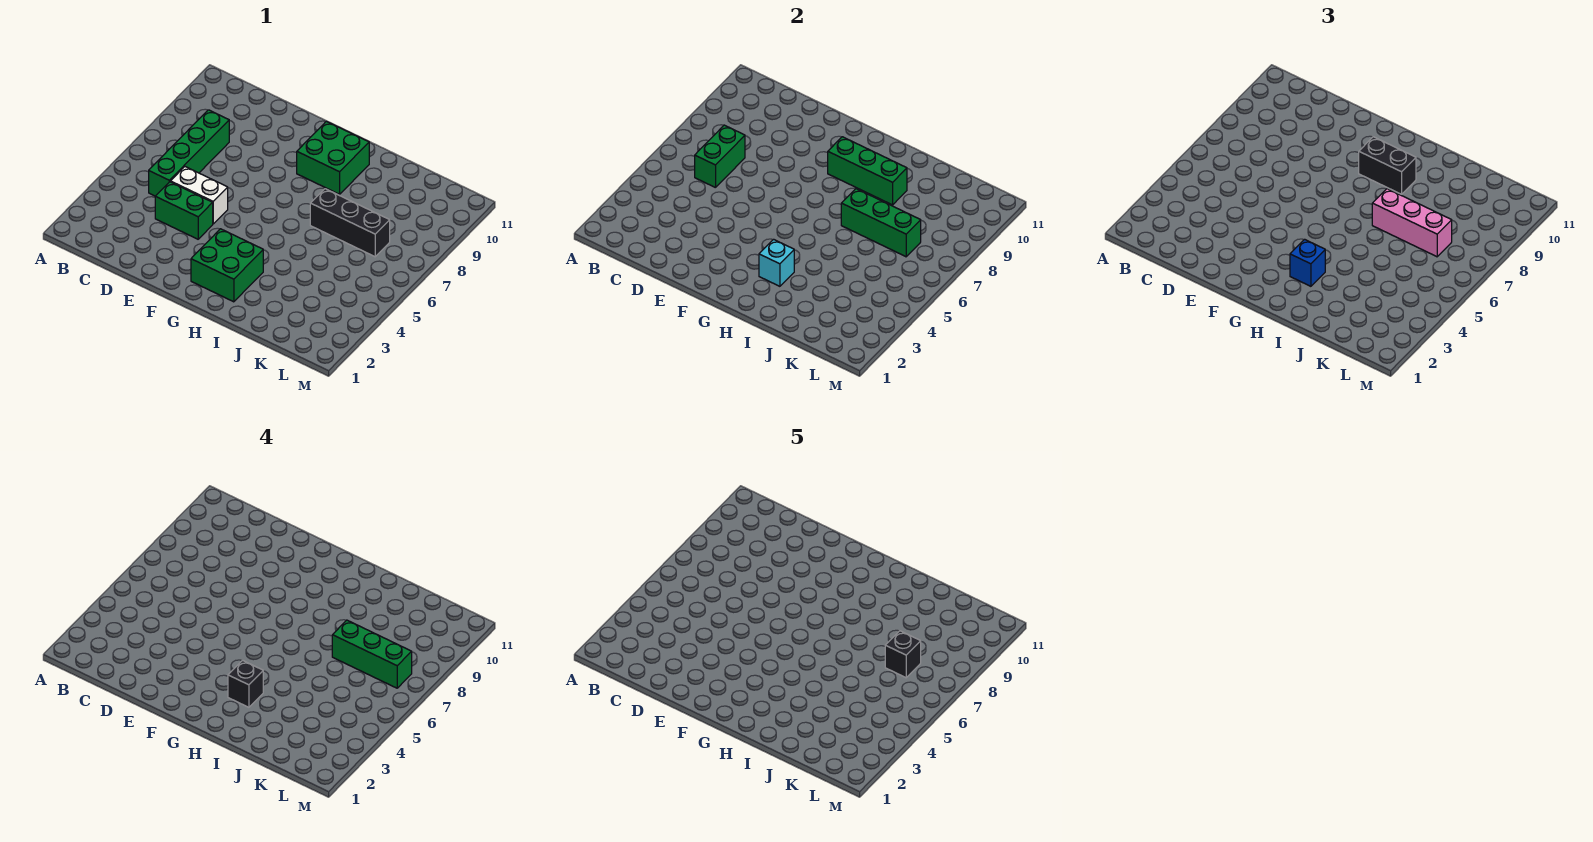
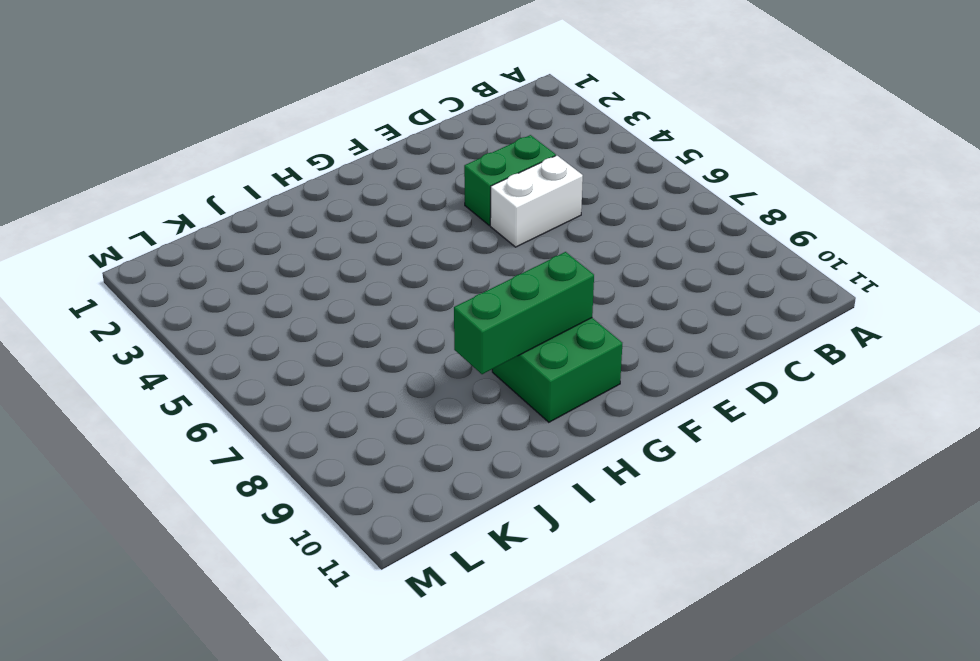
none -> green brick C5:C8 level 1
none -> green brick G2:H3 level 1
none -> black brick I7:K7 level 1

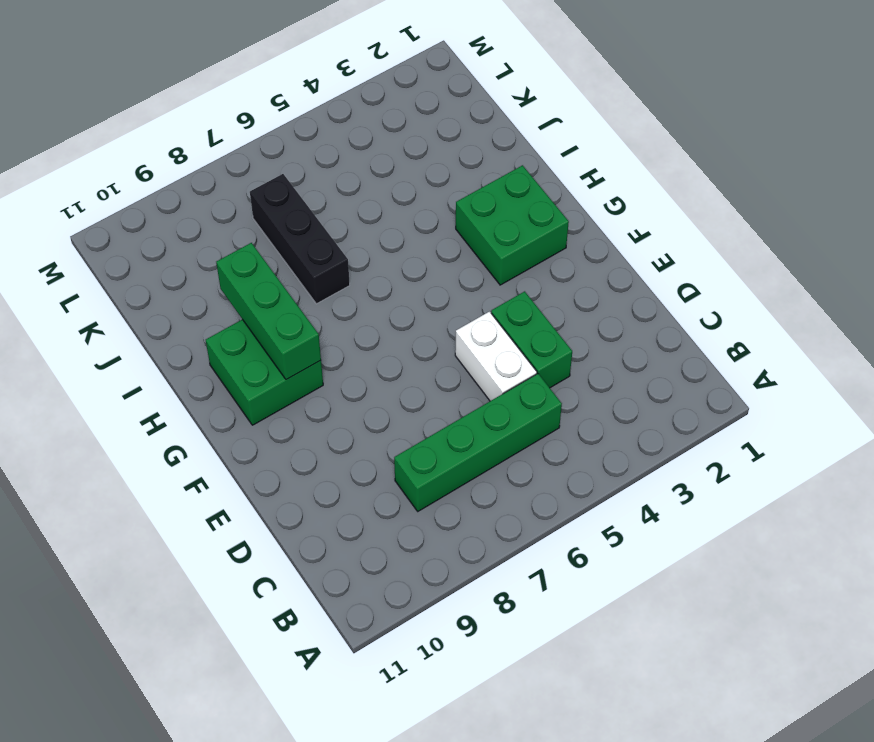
none -> green brick C6:C7 level 2
none -> cyan brick H3 level 2
none -> green brick I7:K7 level 2

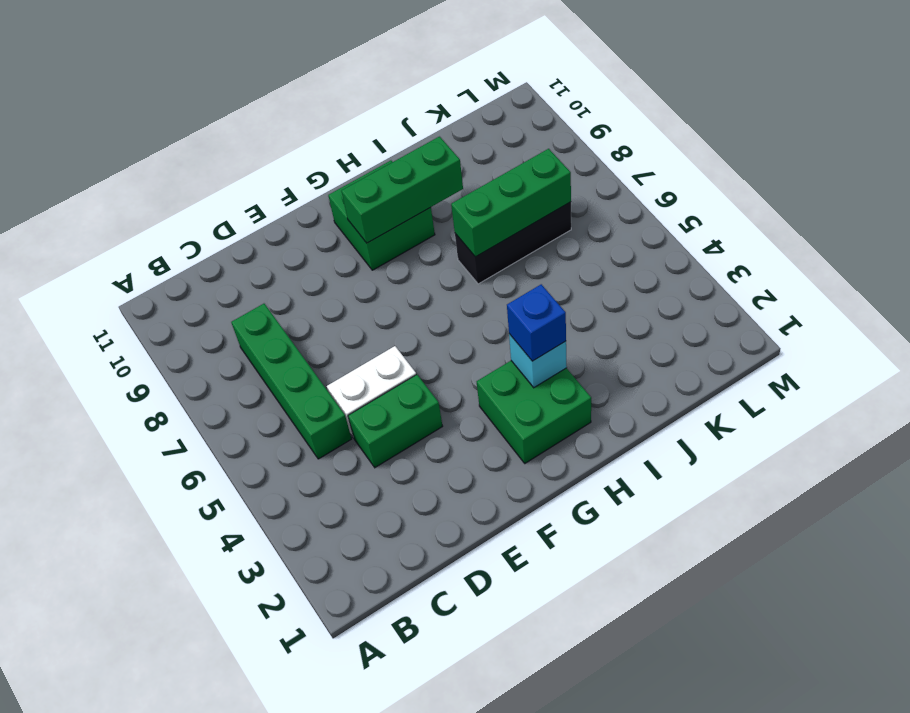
none -> green brick C6:C7 level 2
none -> black brick G9:H9 level 3
none -> pink brick I7:K7 level 3

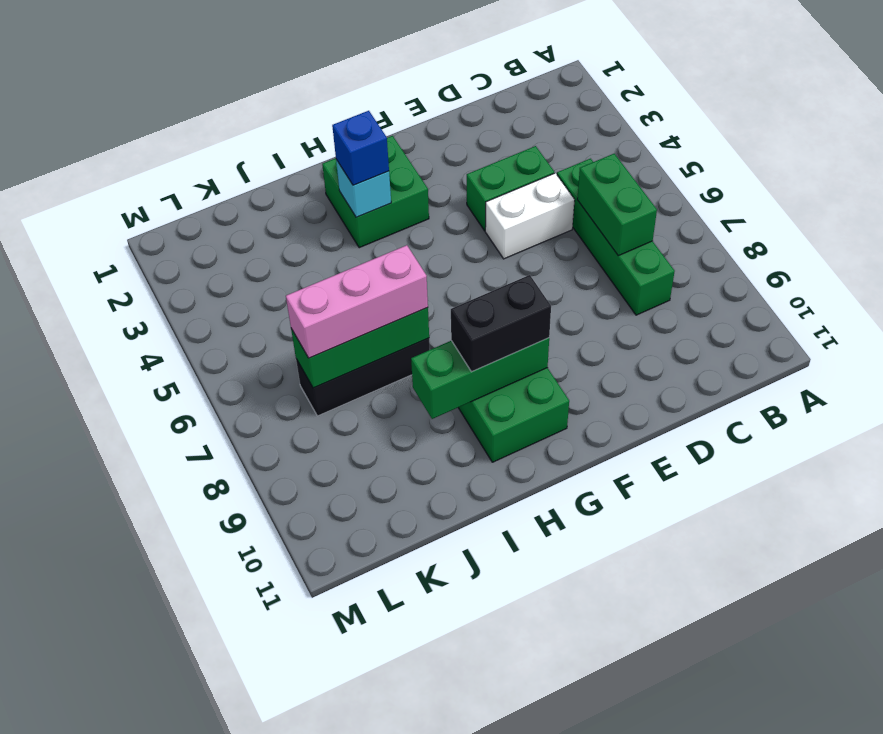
none -> black brick H3 level 4
none -> green brick J7:L7 level 4
none -> black brick K7 level 5

